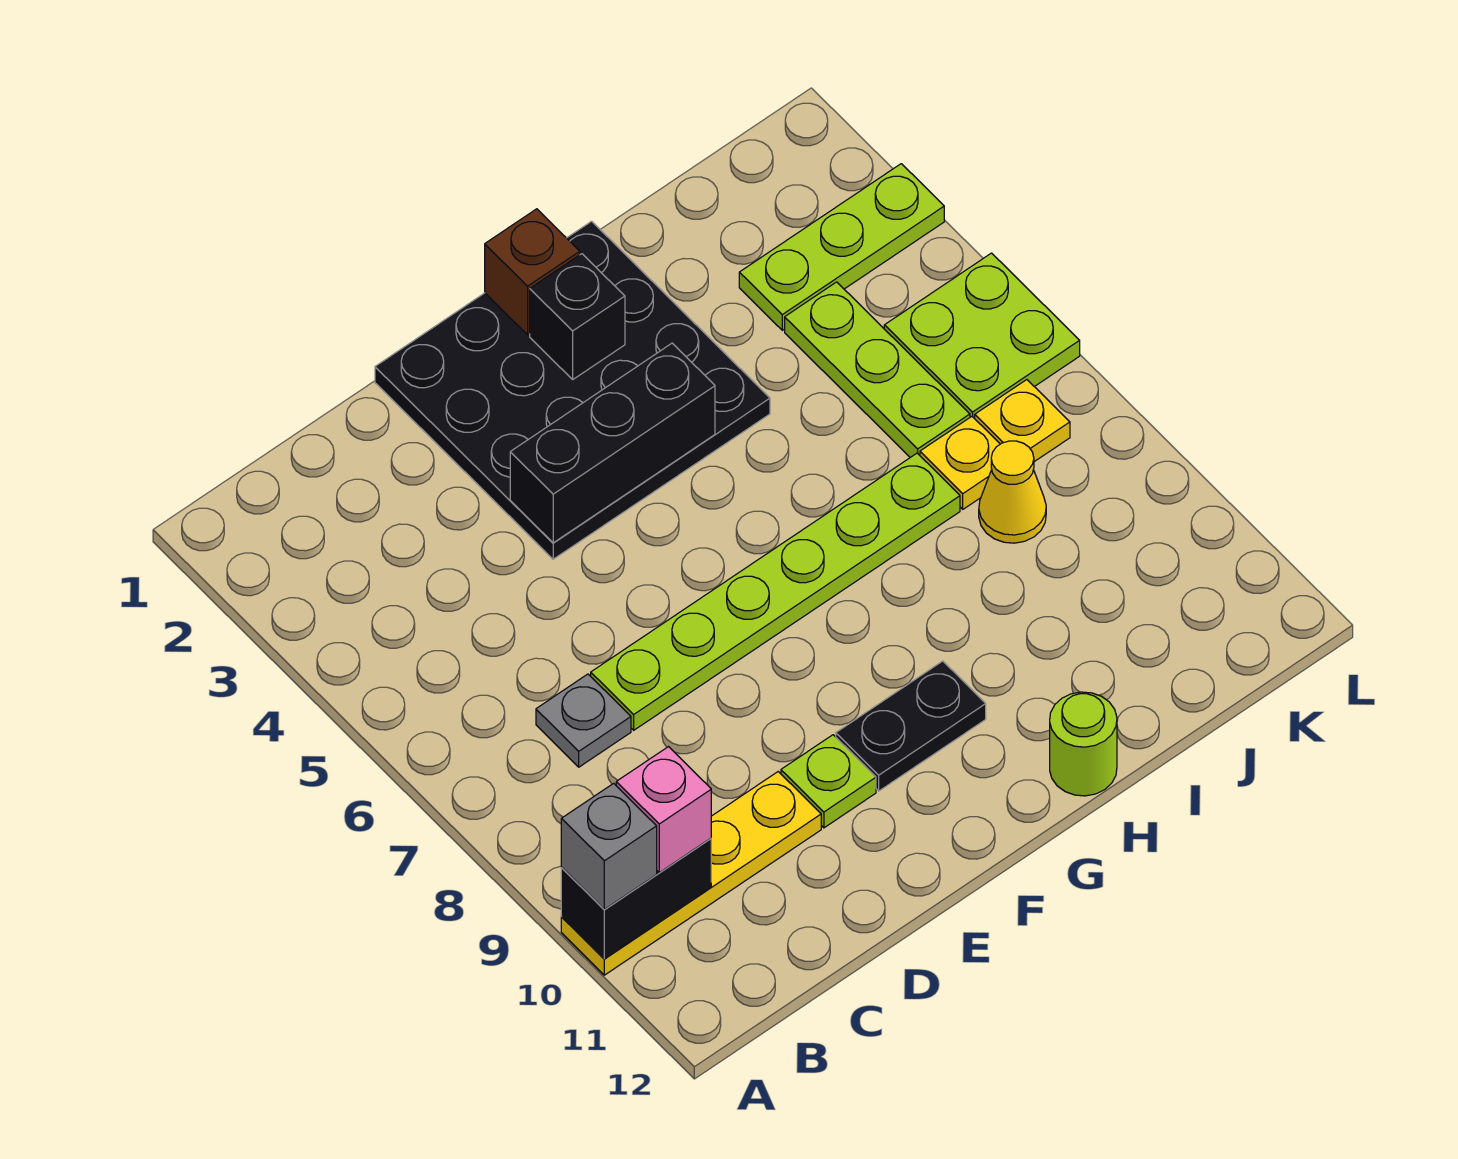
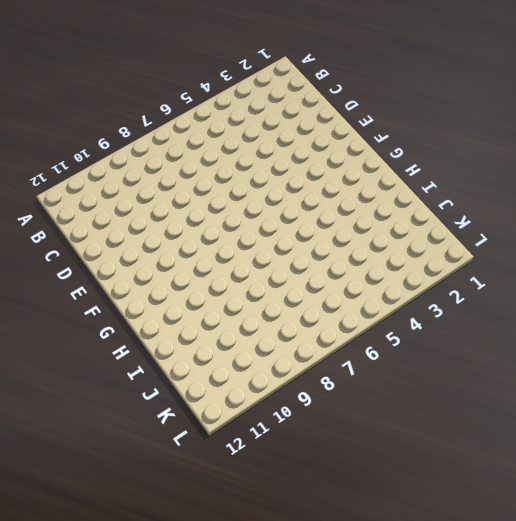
none -> yellow plate A10:D10 level 1
none -> grey plate C7 level 1
none -> lime plate D7:I7 level 1

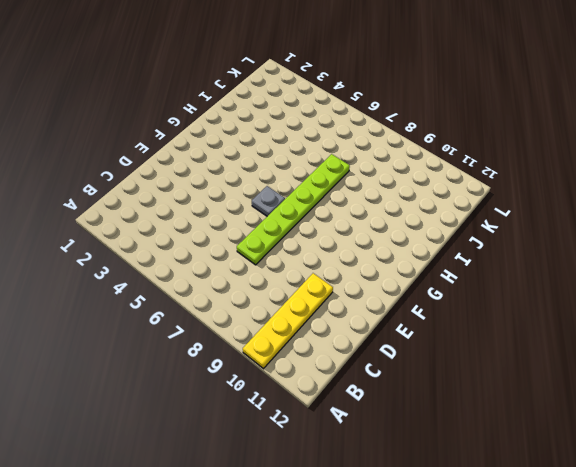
grey plate F6 level 1 -> grey plate C7 level 1
none -> black plate E1:H4 level 1
none -> lime plate E10 level 1
none -> black plate F10:G10 level 1

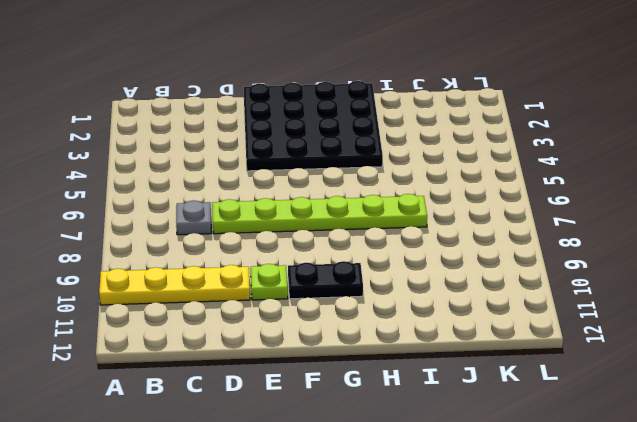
none -> lime round brick H12 level 1
none -> lime plate J3:L3 level 1
none -> lime plate J4:J6 level 1

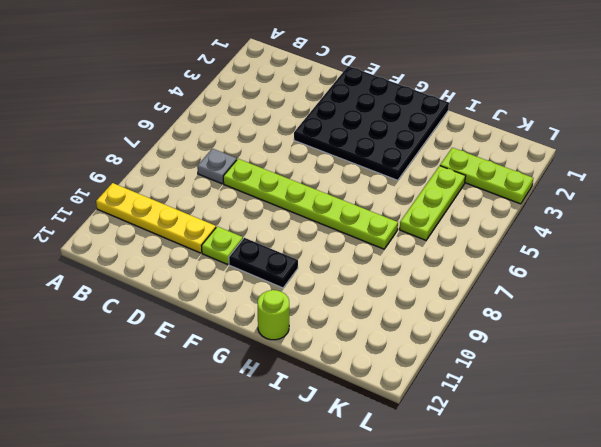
none -> yellow plate J7 level 1
none -> yellow cone J8 level 1
none -> lime plate K5:L6 level 1

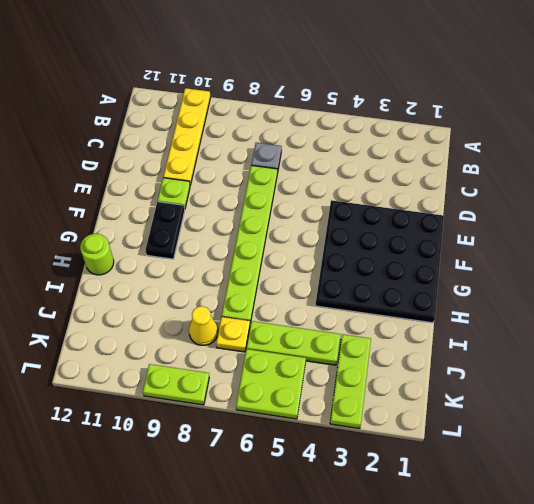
lime plate L8:L9 level 1 -> none
none -> yellow plate K7 level 1
none -> black brick A10:B10 level 2
none -> black brick E4:G4 level 2

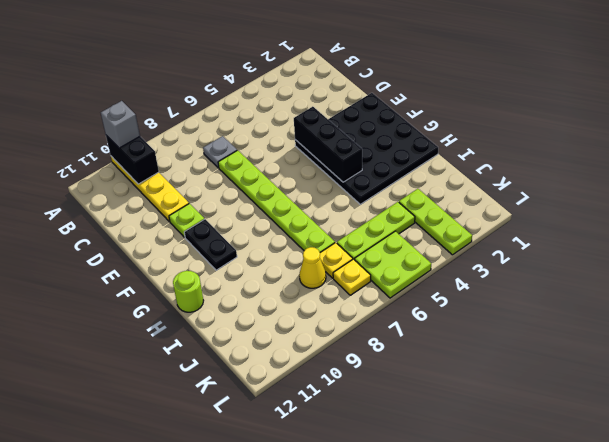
none -> brown brick G1 level 2
none -> black brick G2 level 2
none -> pink brick B10 level 3

